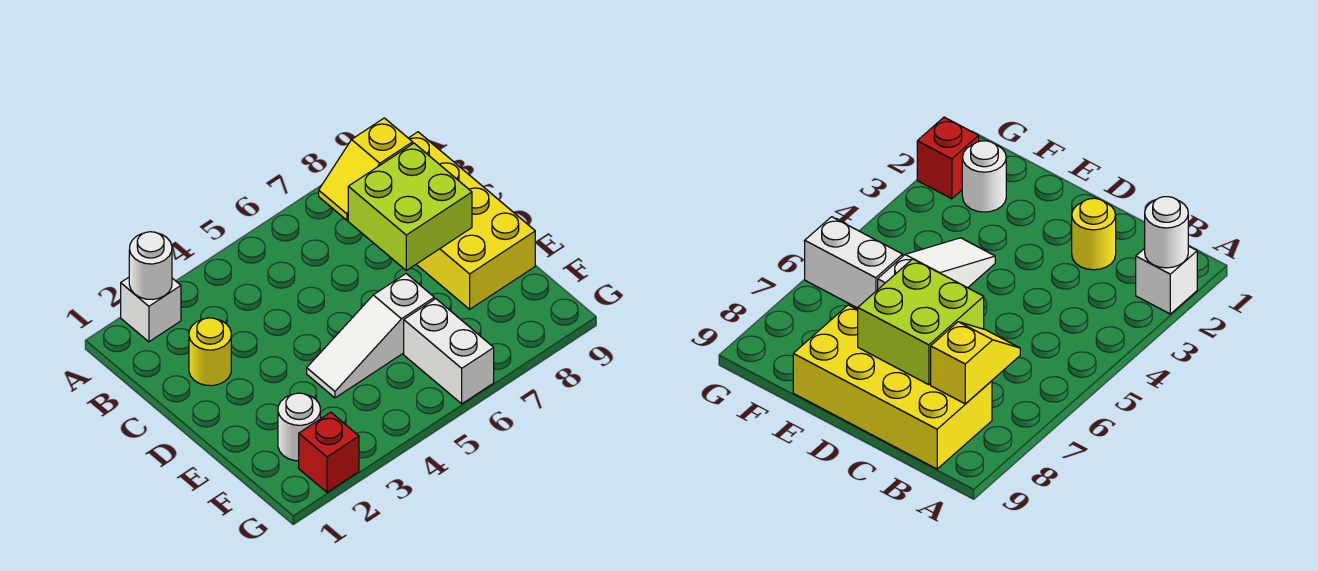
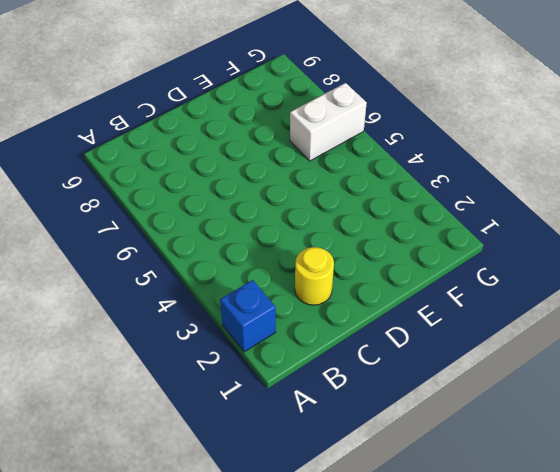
blue brick A2 level 1 -> white brick A2 level 1
none -> yellow brick B8:E9 level 1
none -> white slope E4:E6 level 1 top 6

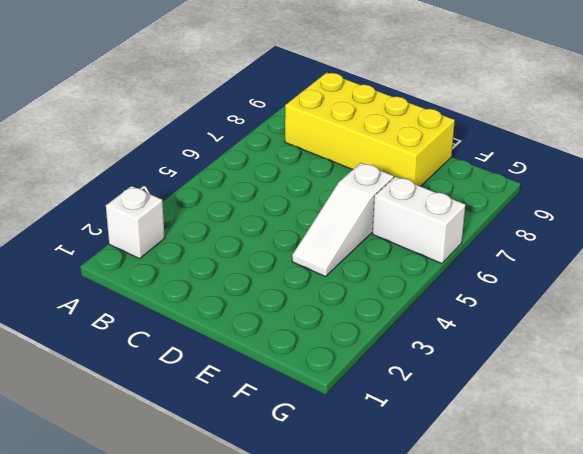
none -> yellow round brick C2 level 1
none -> white round brick F2 level 1

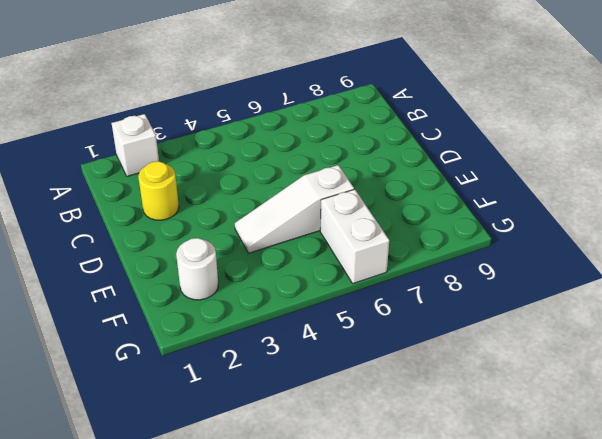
none -> yellow brick B8:E9 level 1
none -> red brick G2 level 1

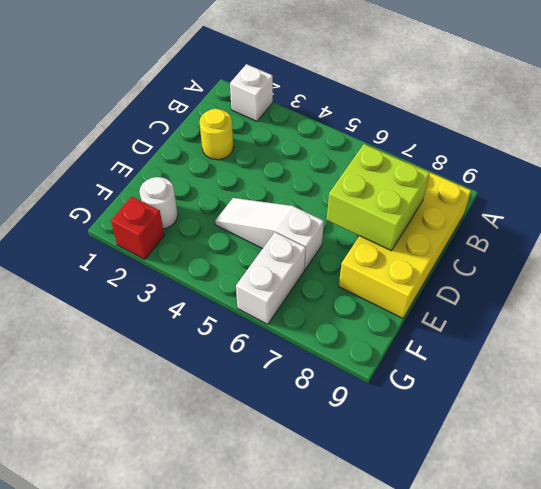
none -> white round brick A2 level 2
none -> yellow slope B7:B8 level 2 top 8

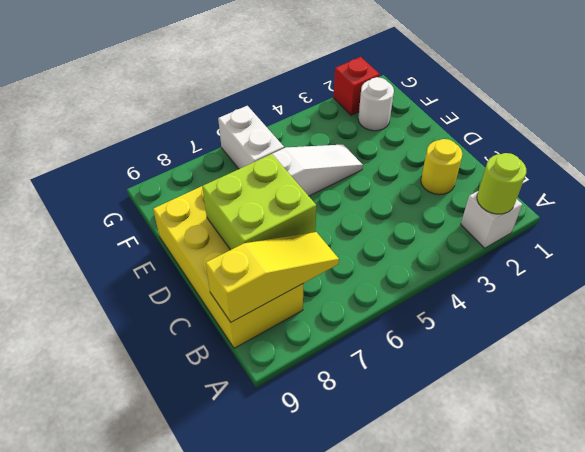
lime round brick A2 level 2 -> white round brick A2 level 2
yellow slope B7:B9 level 2 top 9 -> yellow slope B7:B8 level 2 top 8

